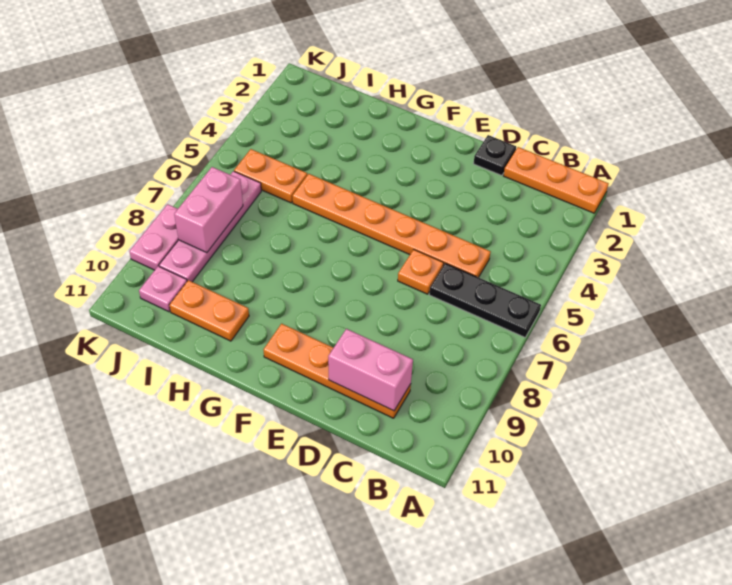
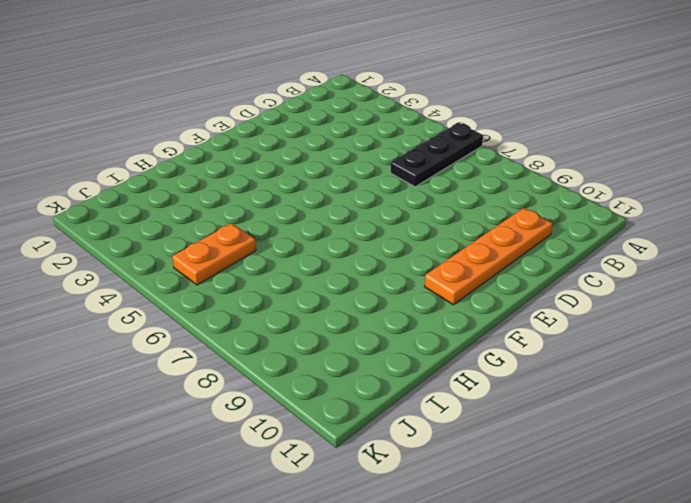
none -> orange plate A1:C1 level 1
none -> orange plate C5:H5 level 1
none -> black plate D1 level 1

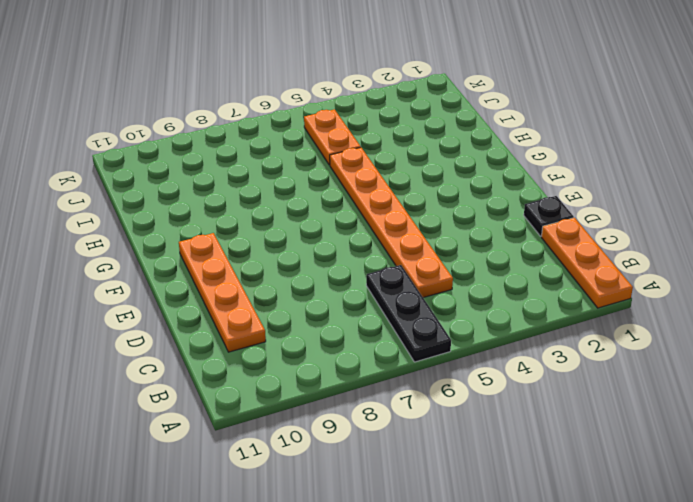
none -> orange plate D6 level 1
none -> orange plate H10:I10 level 1
none -> pink plate J6:J9 level 1

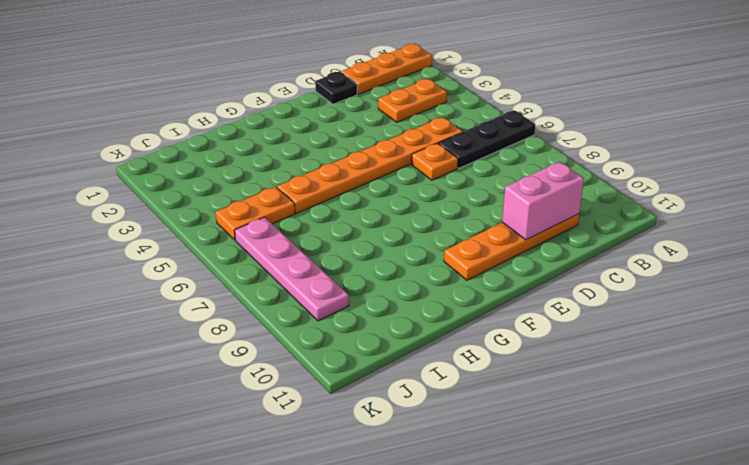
orange plate B3:C3 level 1 -> orange plate H10:I10 level 1
none -> pink plate J10 level 1
none -> pink plate K8:K9 level 1
none -> pink brick J7:J8 level 2

